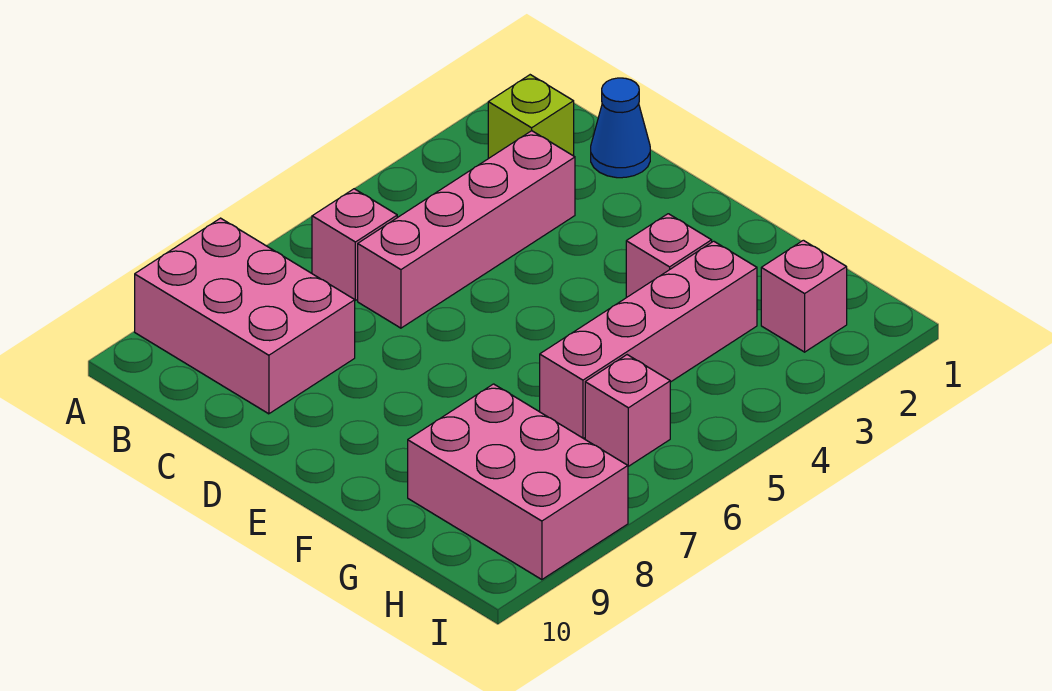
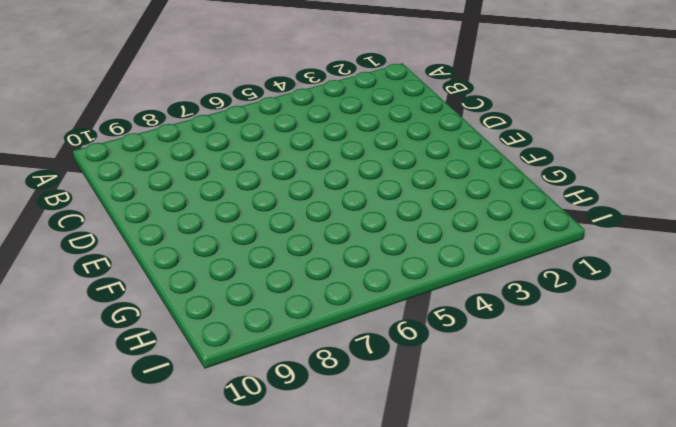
none -> pink brick A8:C9 level 1
none -> lime brick B2 level 1

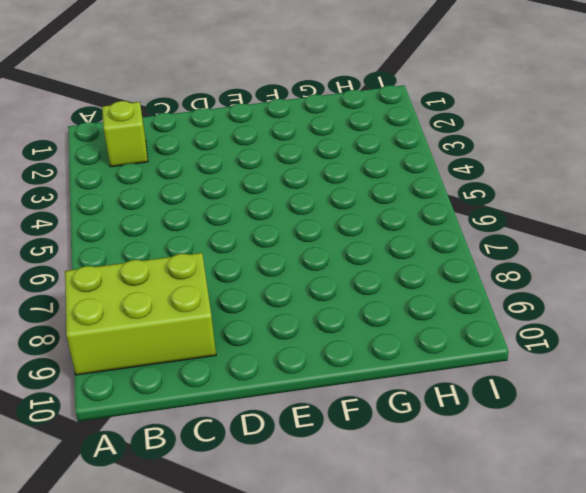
lime brick A8:C9 level 1 -> pink brick A8:C9 level 1
none -> pink brick B6 level 1
none -> blue cone C1 level 1

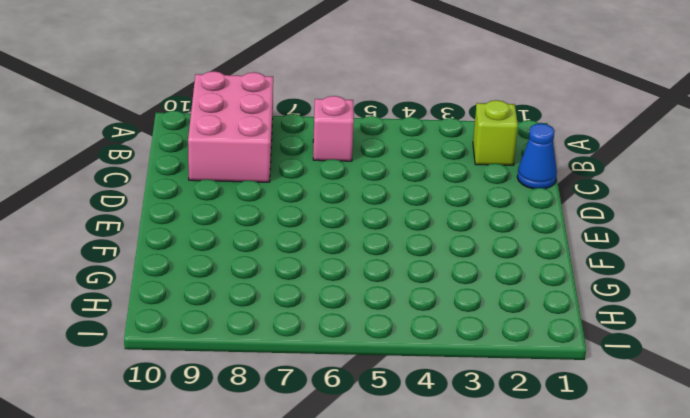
none -> pink brick C3:C6 level 1
none -> pink brick F3 level 1

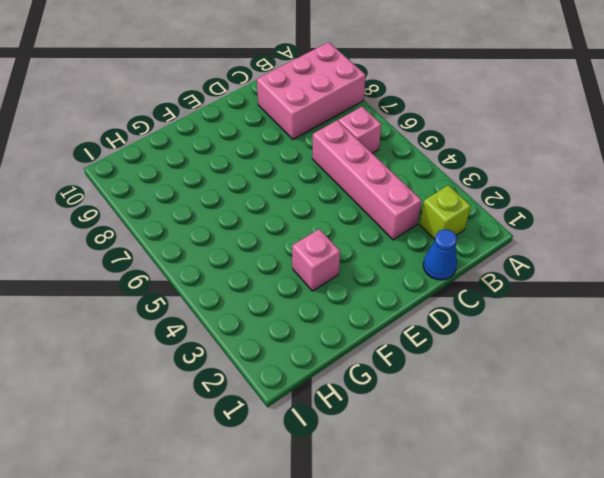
none -> pink brick G3:G6 level 1
none -> pink brick G8:I9 level 1

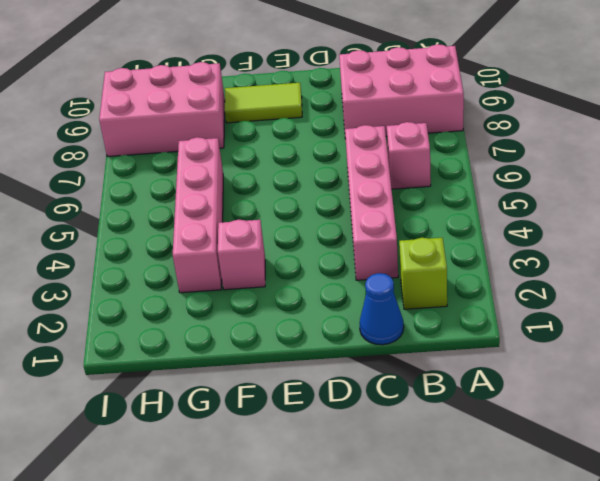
lime tile E9:F9 level 1 -> none
none -> pink brick H2 level 1
none -> pink brick H6 level 1

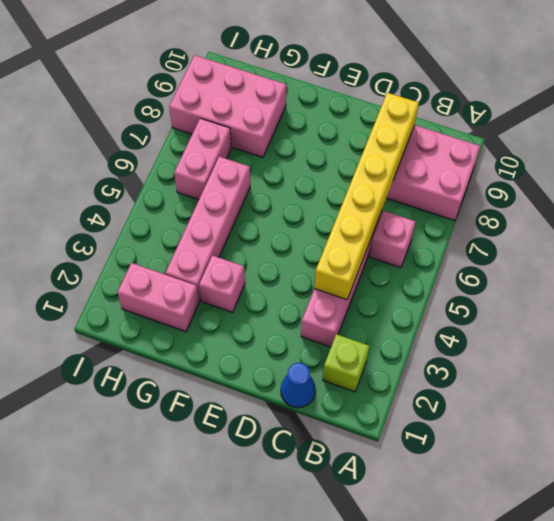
yellow brick C4:C9 level 2 -> none
pink brick G2:H2 level 1 -> pink brick H2 level 1
pink brick H6:H7 level 1 -> pink brick H6 level 1

